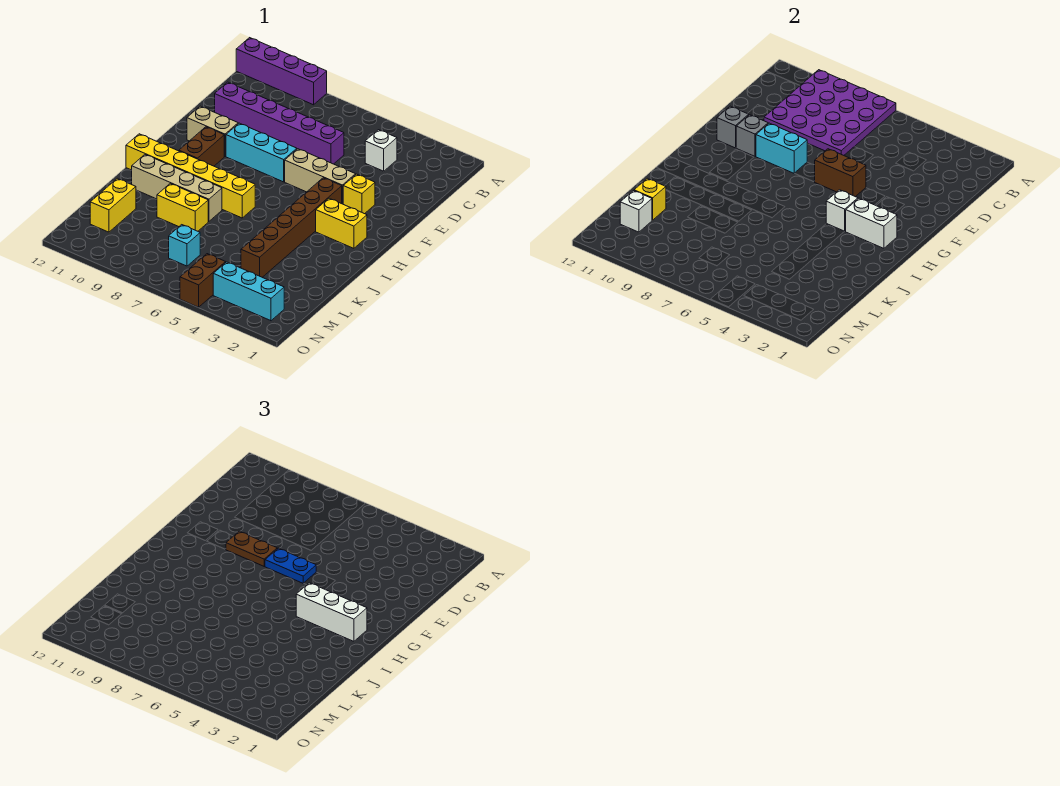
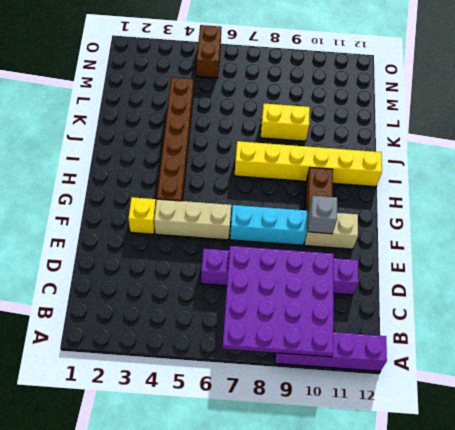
none -> white brick C4 level 1
none -> yellow brick H2:H3 level 1
none -> tan brick J8:J11 level 1

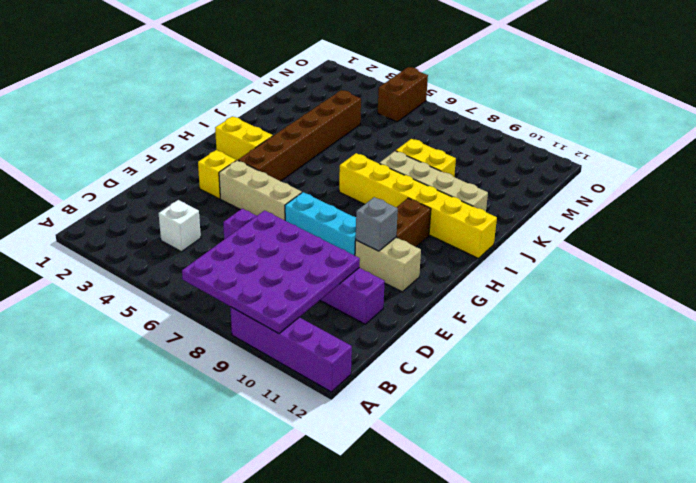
none -> yellow brick L11:M11 level 1
none -> cyan brick M7 level 1
none -> cyan brick N2:N4 level 1

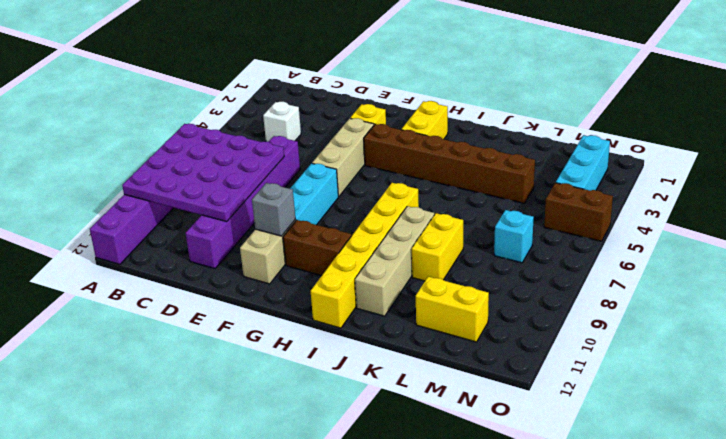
none -> brown brick F5:F6 level 2
none -> cyan brick F8:F9 level 2
none -> grey brick F11 level 2

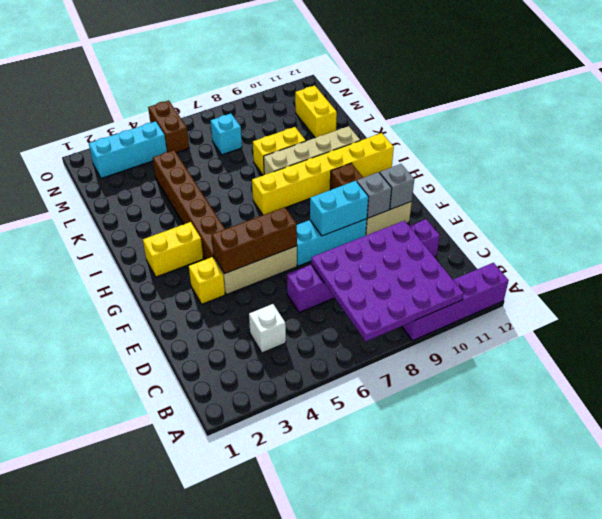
brown brick F4:F6 level 2 -> brown brick F5:F6 level 2
none -> white brick H2:H3 level 2
none -> white brick H4 level 2
none -> yellow brick L11 level 2

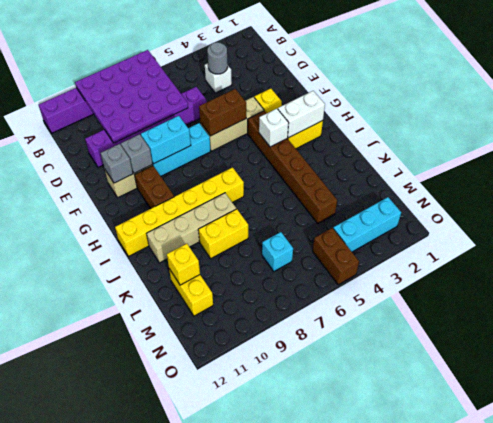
grey round brick C4 level 2 -> none
none -> white brick M11 level 2
none -> blue plate F6:F7 level 3
none -> brown plate F8:F9 level 3

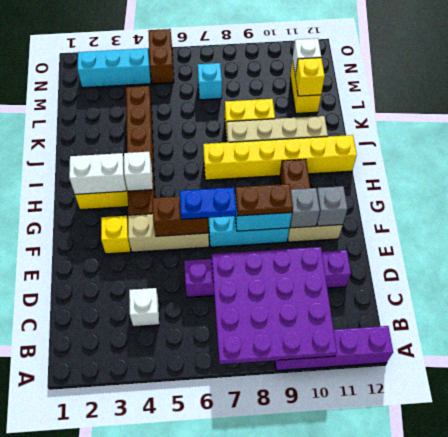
none -> white brick H2:H4 level 3

